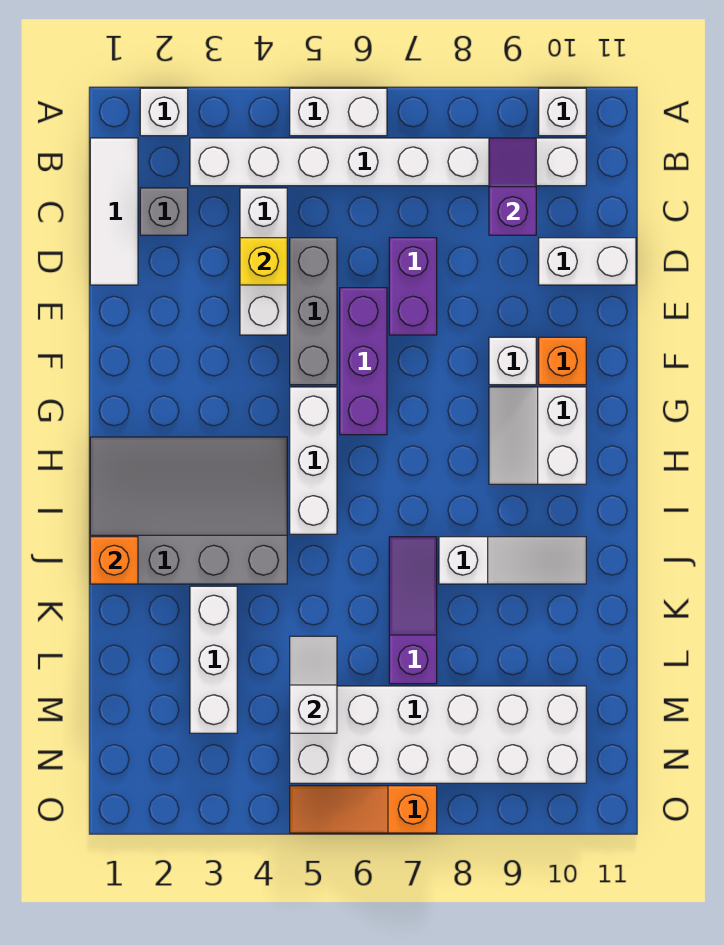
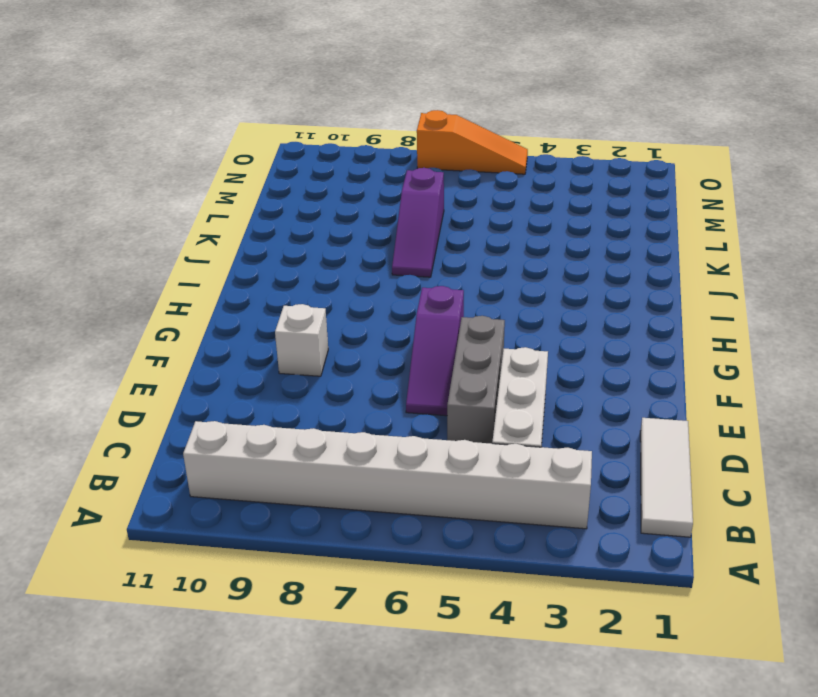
purple slope E6:G6 level 1 top G -> purple brick E6:G6 level 1
none -> white brick A2 level 1
none -> white brick A5:A6 level 1
none -> white brick A10 level 1

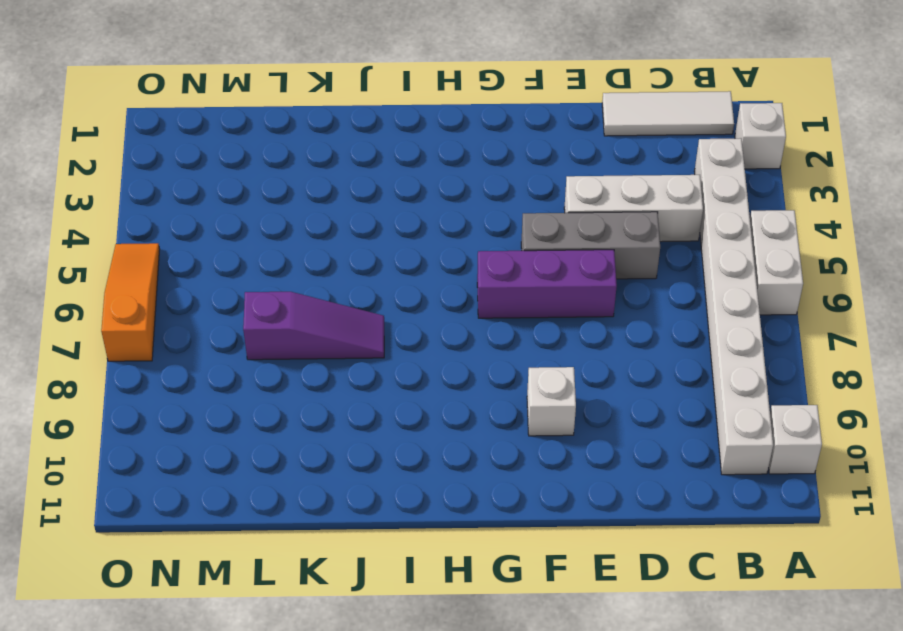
none -> grey brick C2 level 1
none -> purple brick D7:E7 level 1
none -> white brick D10:D11 level 1

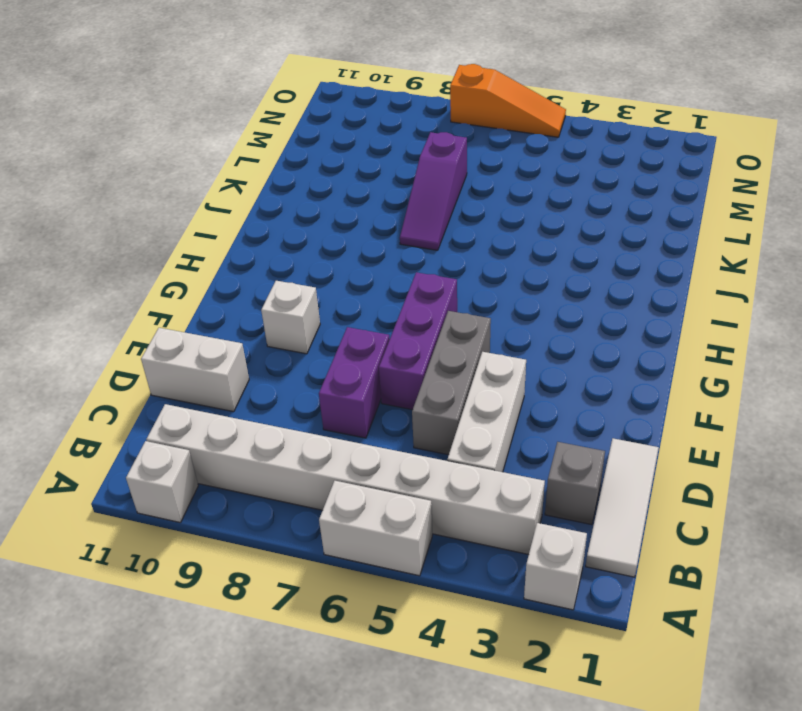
none -> orange brick F10 level 1
none -> white brick G5:I5 level 1
none -> white slope G9:H10 level 1 top 10

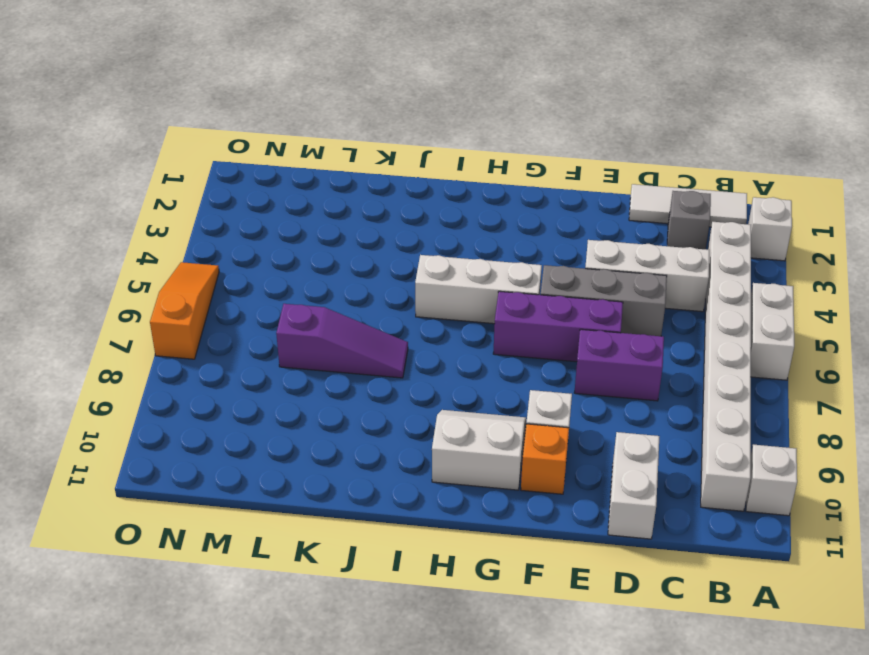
none -> grey slope H1:J4 level 1 top J
none -> white slope J8:J10 level 1 top 8
none -> white brick K3:M3 level 1

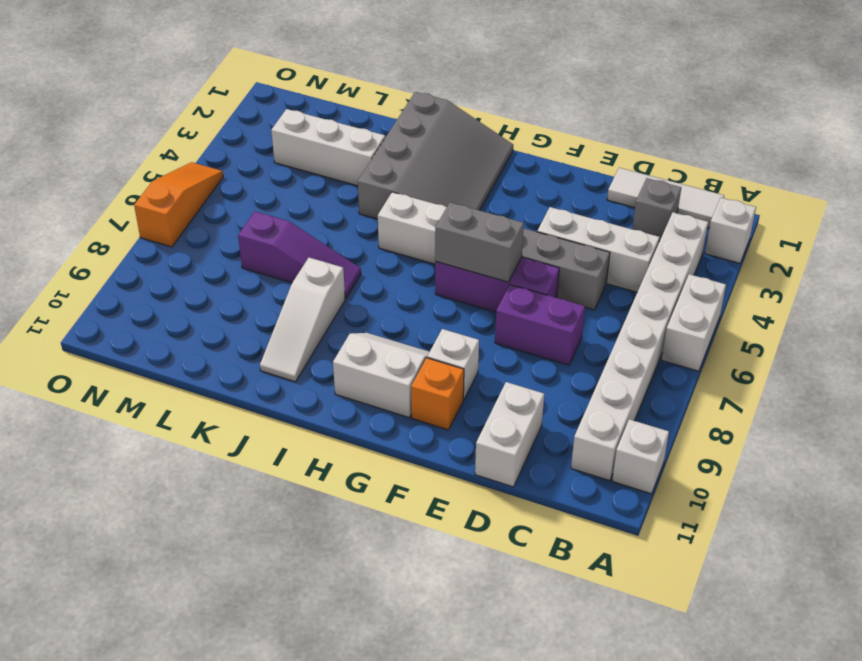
grey brick F6:G6 level 2 -> none
none -> white brick M5:N10 level 1
none -> purple slope B9:C9 level 2 top C
none -> yellow brick D4 level 2

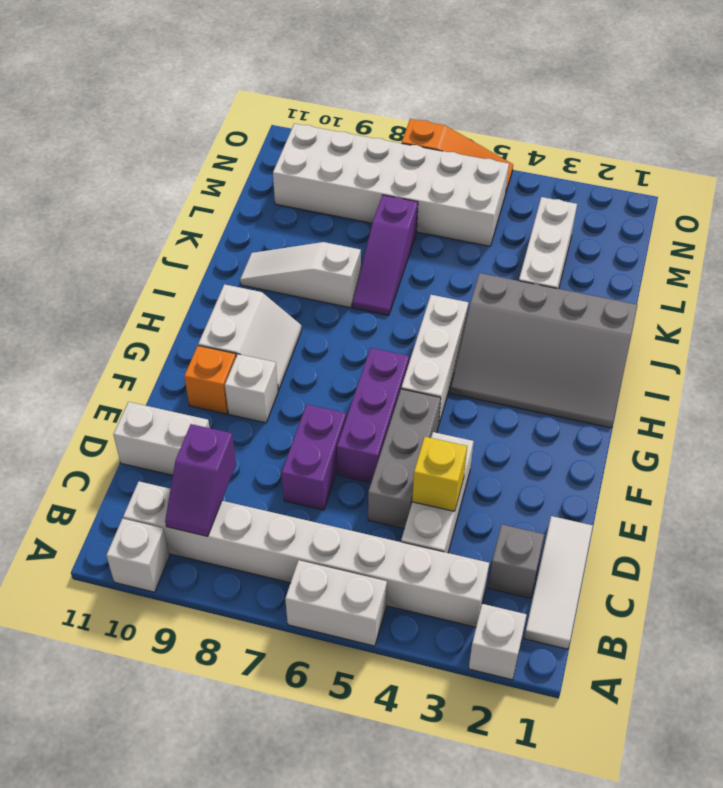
none -> orange brick J1 level 2
none -> white slope L5:M5 level 2 top M

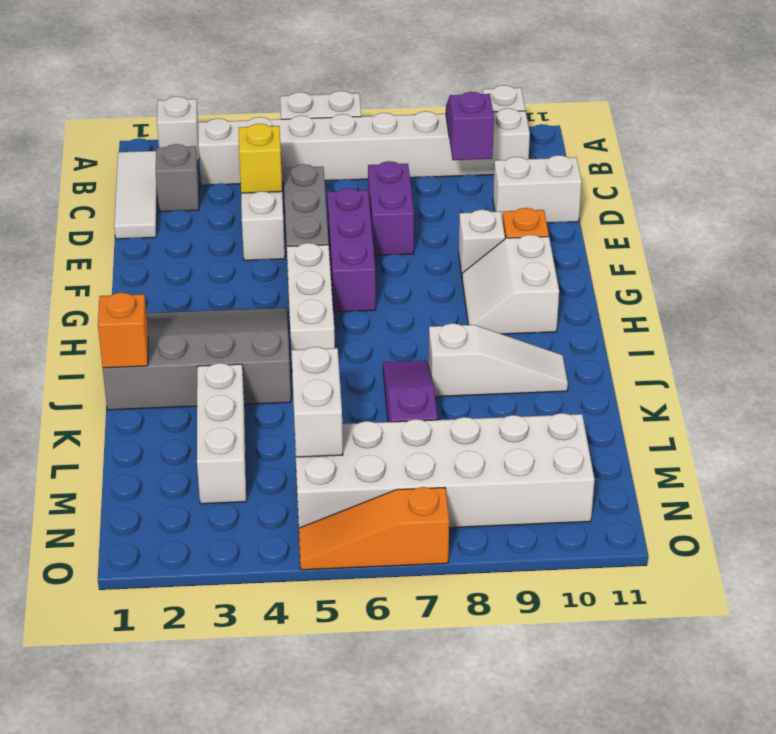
white brick L5:M5 level 2 -> white slope L5:M5 level 2 top M

